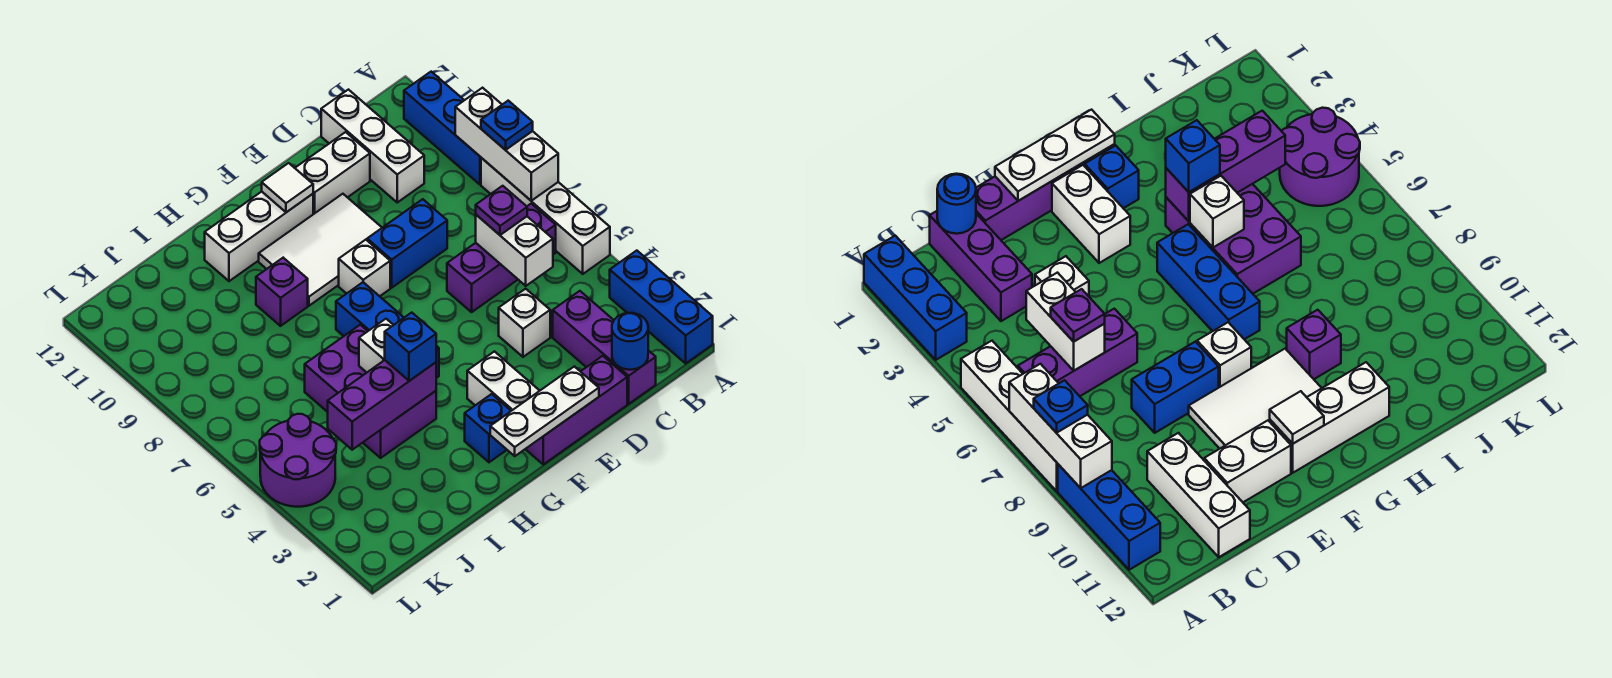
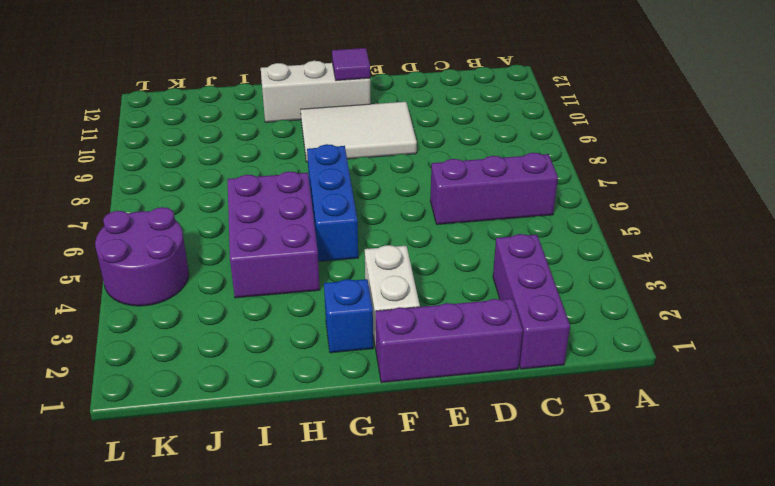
purple tile F11 level 2 -> white tile F11 level 2
none -> blue brick A1:A3 level 1
none -> white brick A5:A8 level 1
none -> blue brick A9:A11 level 1

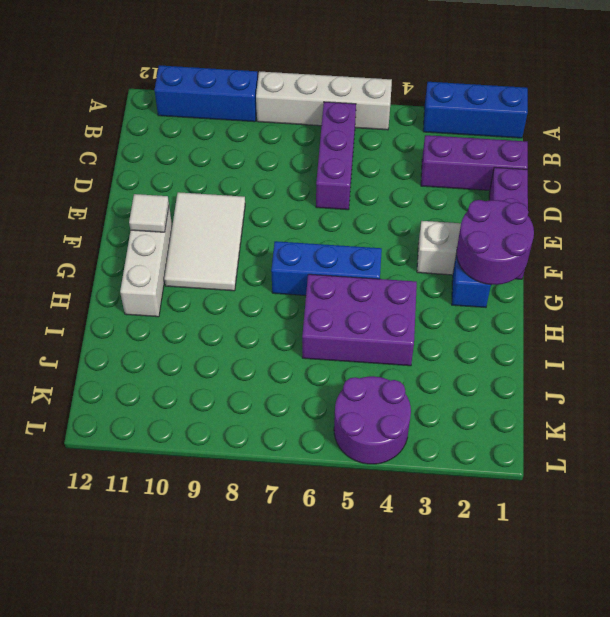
purple round brick F1:G2 level 2 -> white plate E1:G1 level 2
none -> white brick C10:C12 level 1
none -> white brick D4 level 1
none -> blue brick D8:E8 level 1

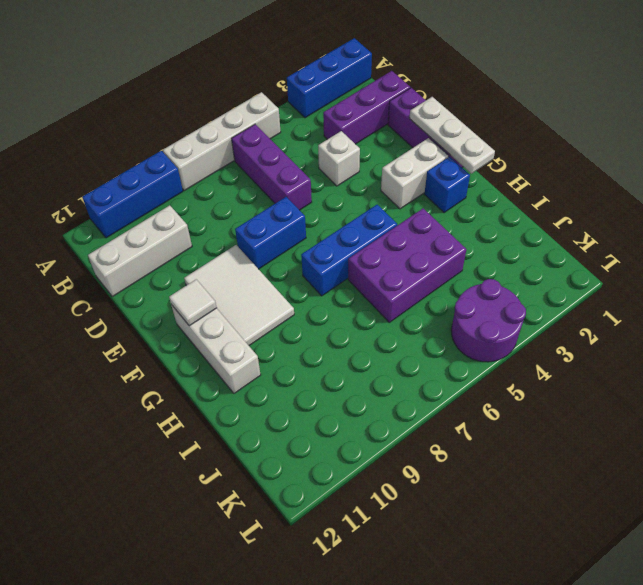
blue brick E7:E8 level 1 -> blue brick D8:E8 level 1
none -> white brick D11:E11 level 1
none -> white brick F8 level 1
none -> purple brick H9 level 1

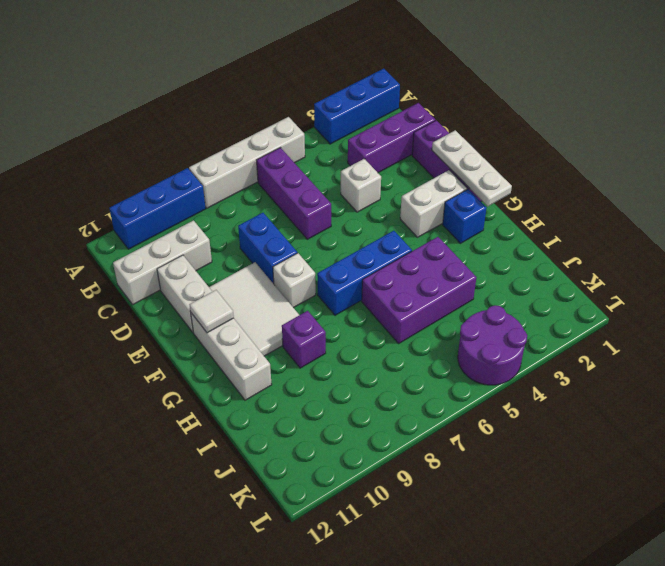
none -> white brick A7:A9 level 2
none -> blue round brick C1 level 2
none -> white brick C5:C6 level 2

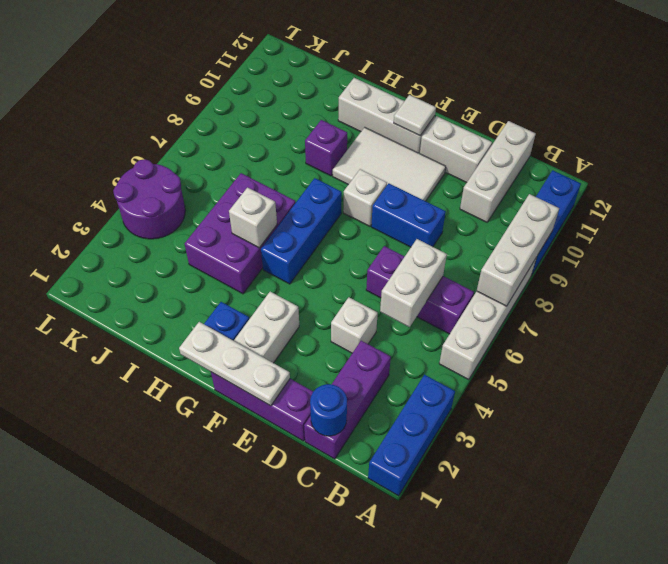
none -> purple brick H4:J4 level 2
none -> blue plate A8 level 3
none -> purple plate C6 level 3

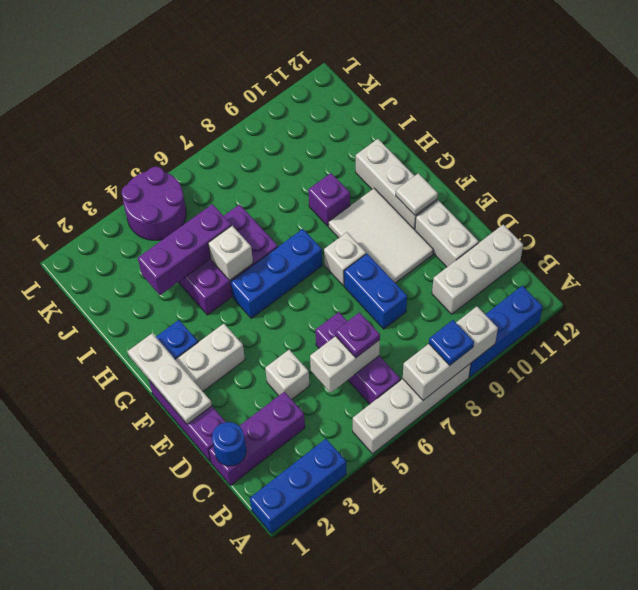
purple brick I3:I5 level 2 -> purple brick H4:J4 level 2
none -> blue brick H4 level 3

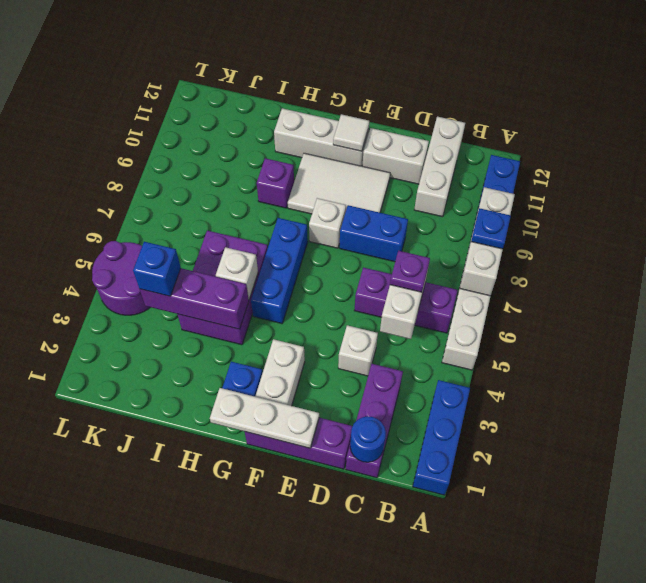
blue brick J4 level 3 -> blue brick H4 level 3

